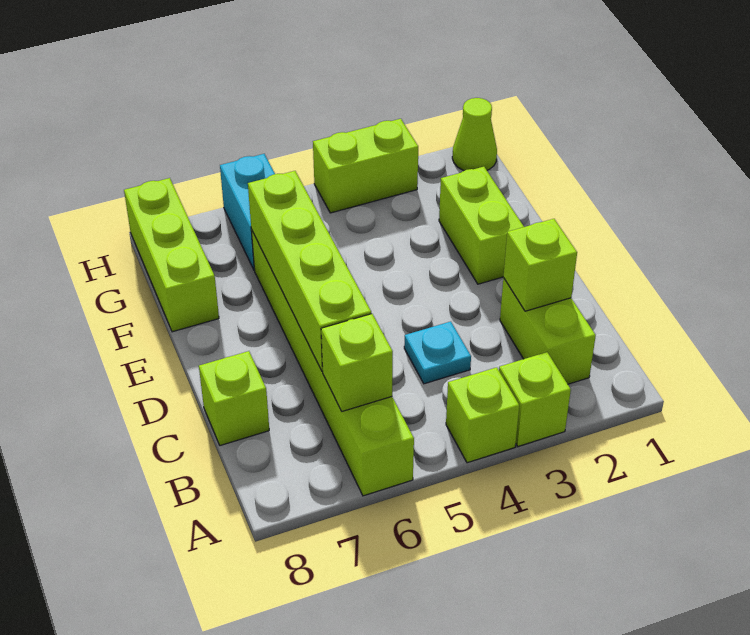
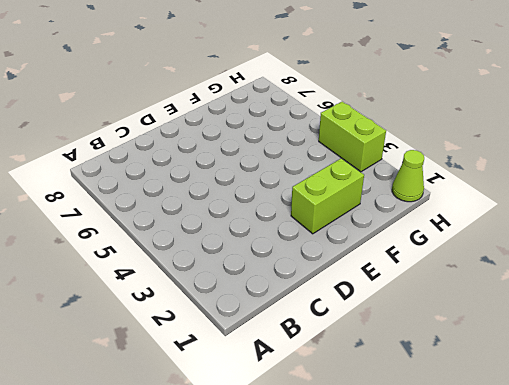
none -> lime brick A3 level 1
none -> lime brick A4 level 1
none -> lime brick A6:F6 level 1

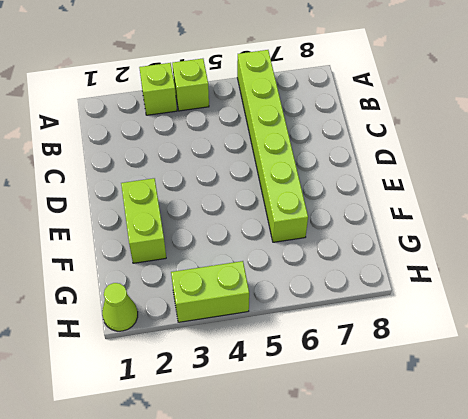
none -> lime brick B2:C2 level 1
none -> cyan plate C4 level 1
none -> lime brick C8 level 1

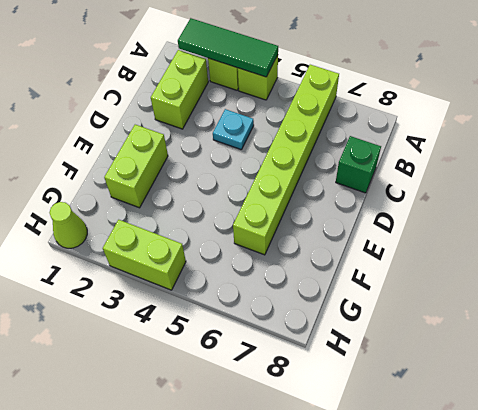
green tile A2:A4 level 2 -> none
green brick C8 level 1 -> lime brick C8 level 1
none -> lime brick F8:H8 level 1
none -> cyan brick G6:H6 level 1
none -> lime brick B6 level 2

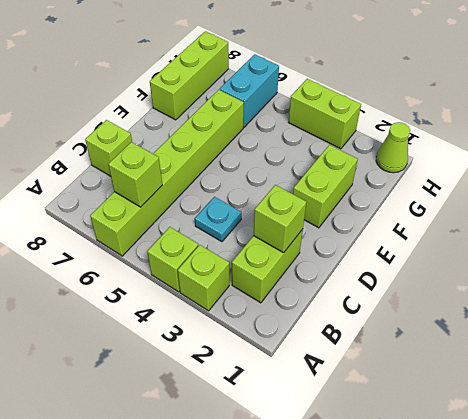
none -> lime brick C6:F6 level 2

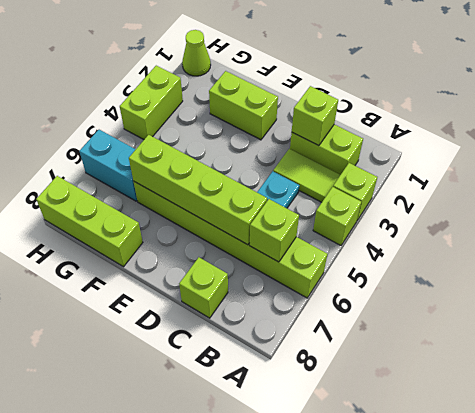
lime tile B3:C3 level 1 -> none

